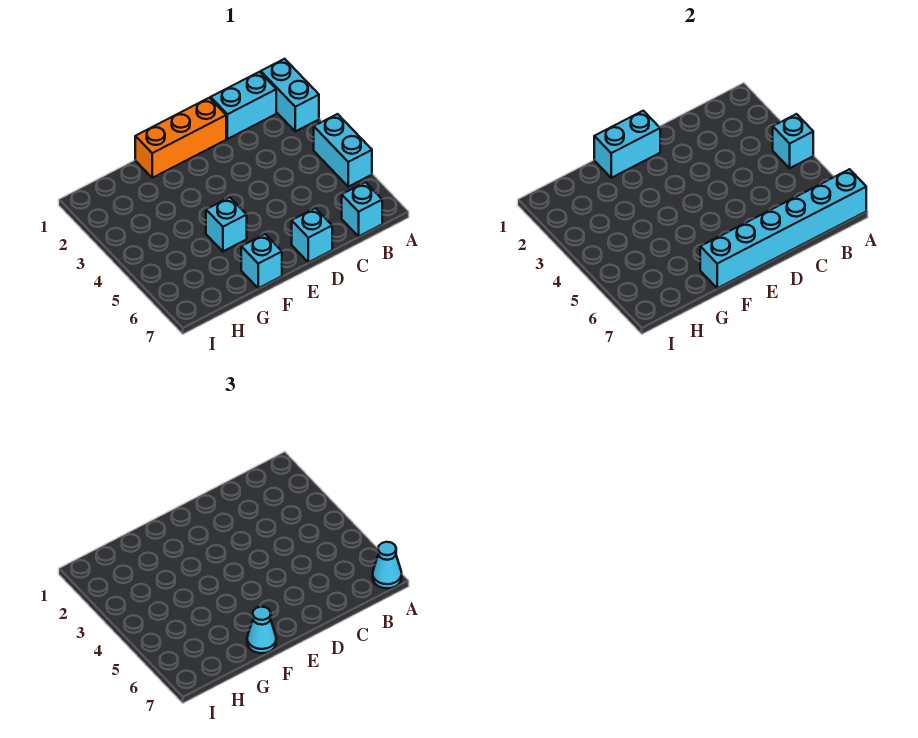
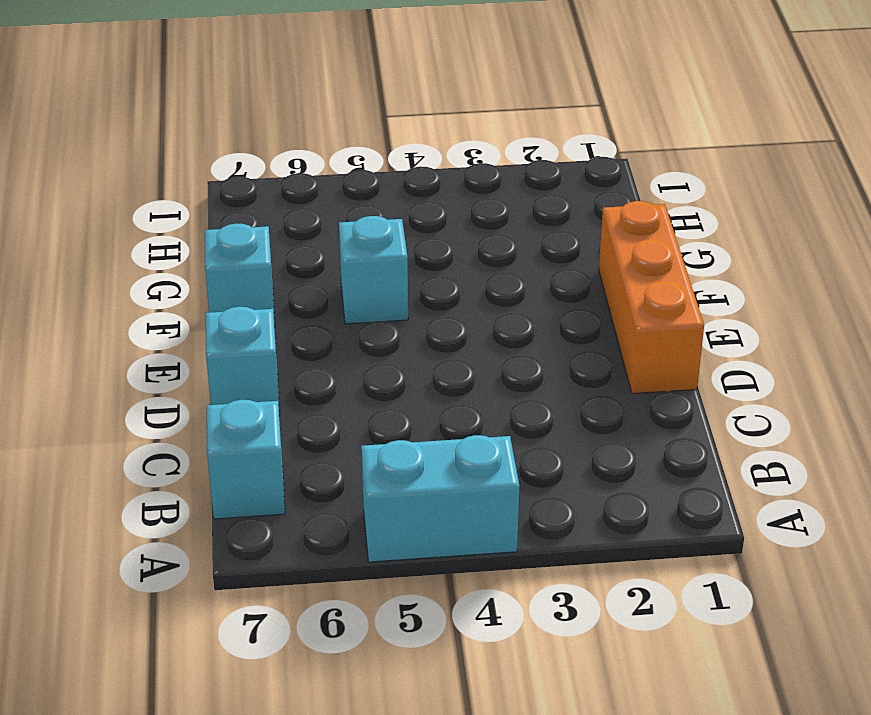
none -> cyan brick A1:A2 level 1
none -> cyan brick B1:C1 level 1
none -> cyan brick A4 level 2

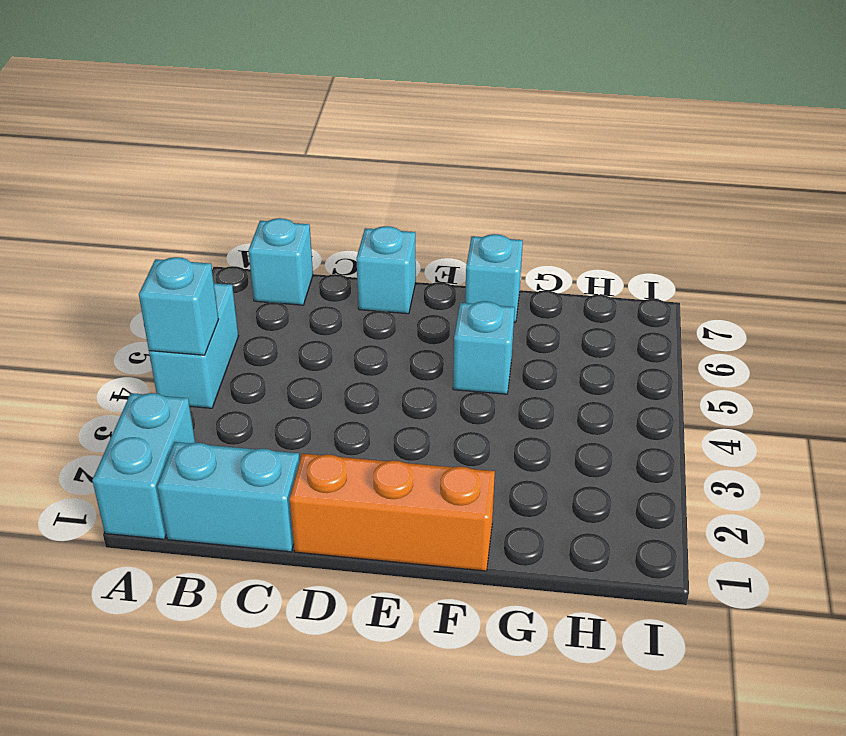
none -> cyan brick A7:F7 level 2
none -> cyan brick E1:F1 level 2
none -> cyan cone A7 level 3

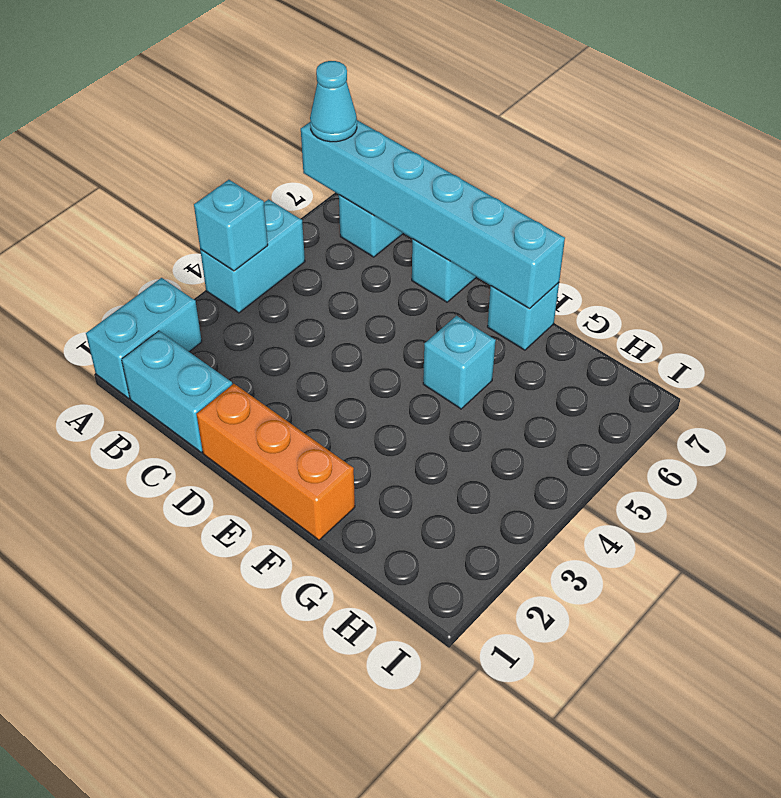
none -> cyan brick E1:F1 level 2
none -> cyan cone F7 level 3

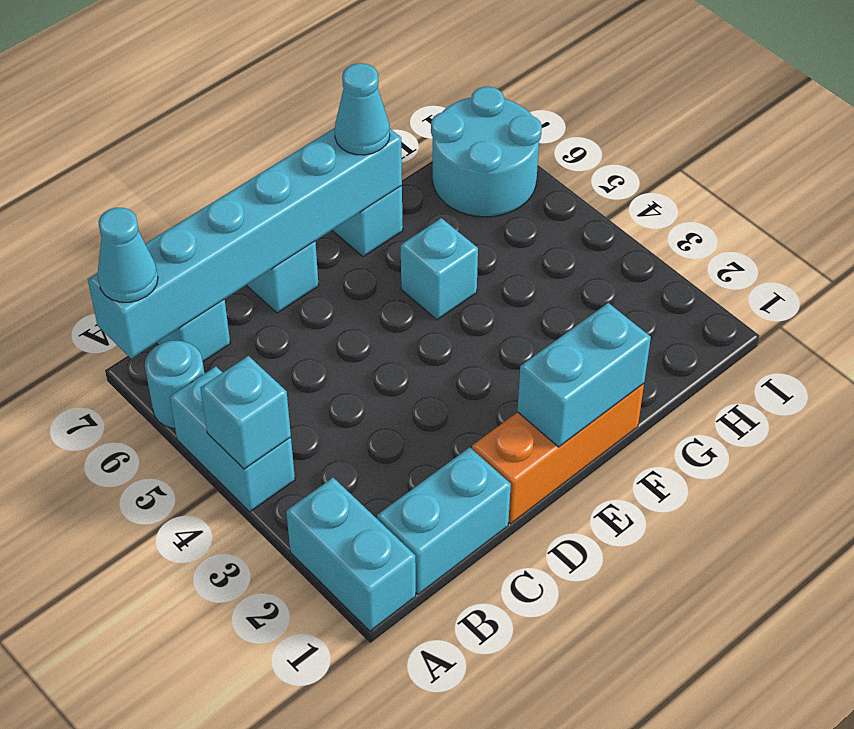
cyan round brick A6 level 1 -> none
cyan round brick H6:I7 level 1 -> none

